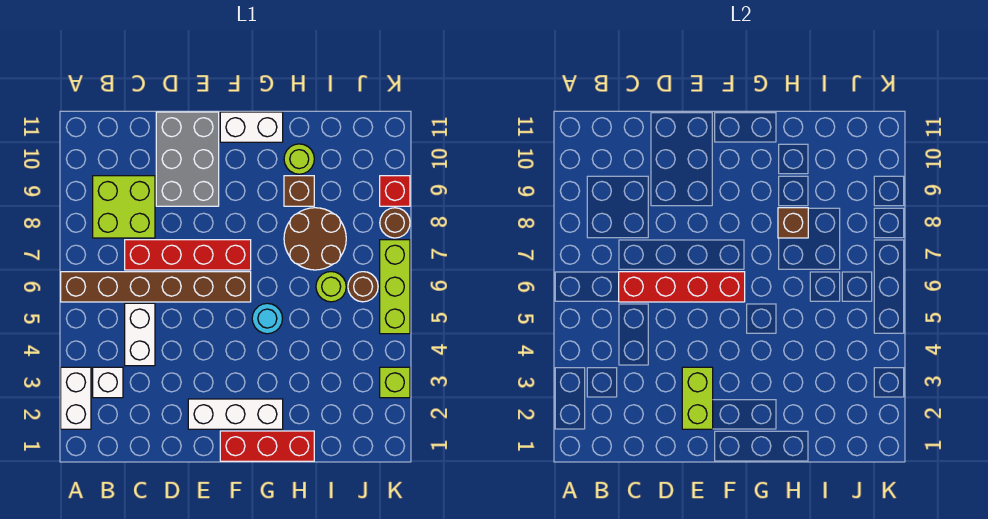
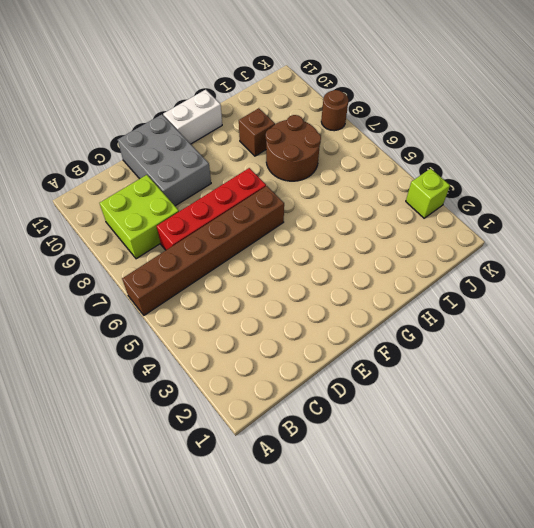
none -> white brick A2:A3 level 1
none -> white brick B3 level 1
none -> white brick C4:C5 level 1

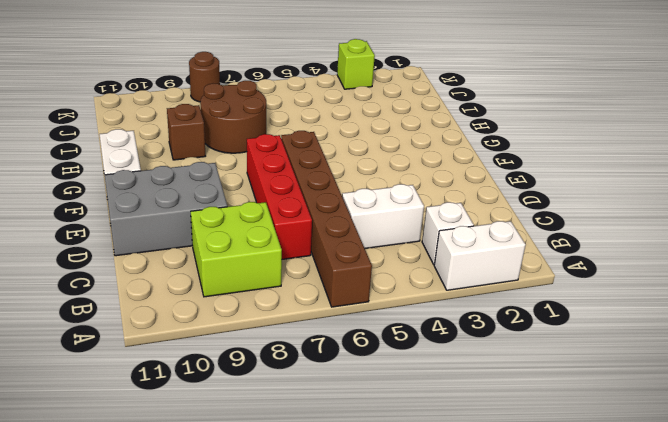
none -> white brick E2:G2 level 1
none -> red brick F1:H1 level 1
none -> cyan round brick G5 level 1

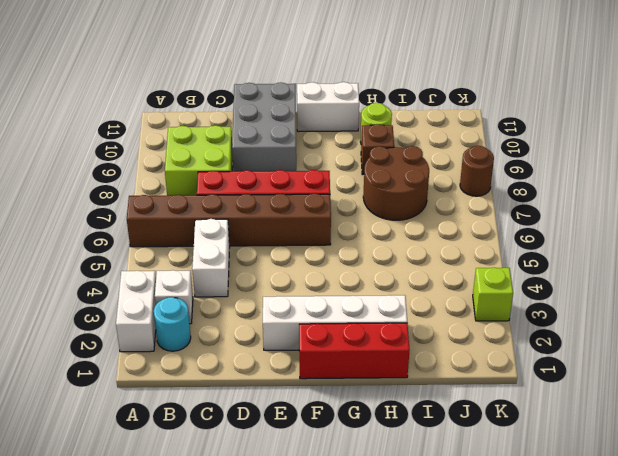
cyan round brick B2 level 1 -> cyan round brick G5 level 1
white brick E2:H2 level 1 -> white brick E2:G2 level 1
none -> lime round brick I6 level 1
none -> brown round brick J6 level 1
none -> lime brick K5:K7 level 1

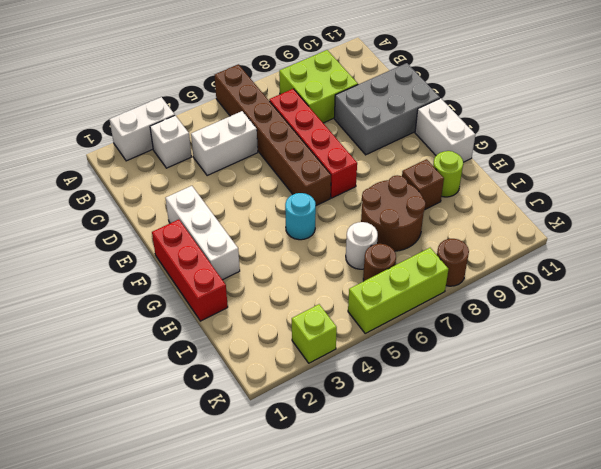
white round brick I6 level 1 -> lime round brick I6 level 1
none -> red brick K9 level 1
none -> red brick C6:F6 level 2
none -> lime brick E2:E3 level 2

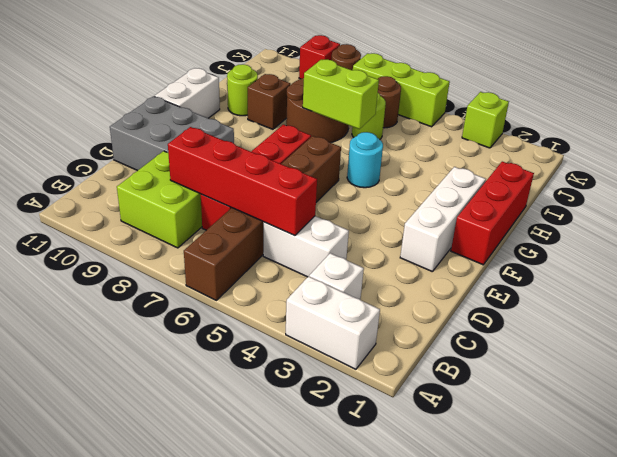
red brick C5:C8 level 2 -> red brick C6:F6 level 2
lime brick H6:H7 level 2 -> lime brick E2:E3 level 2
none -> brown brick H8 level 2

